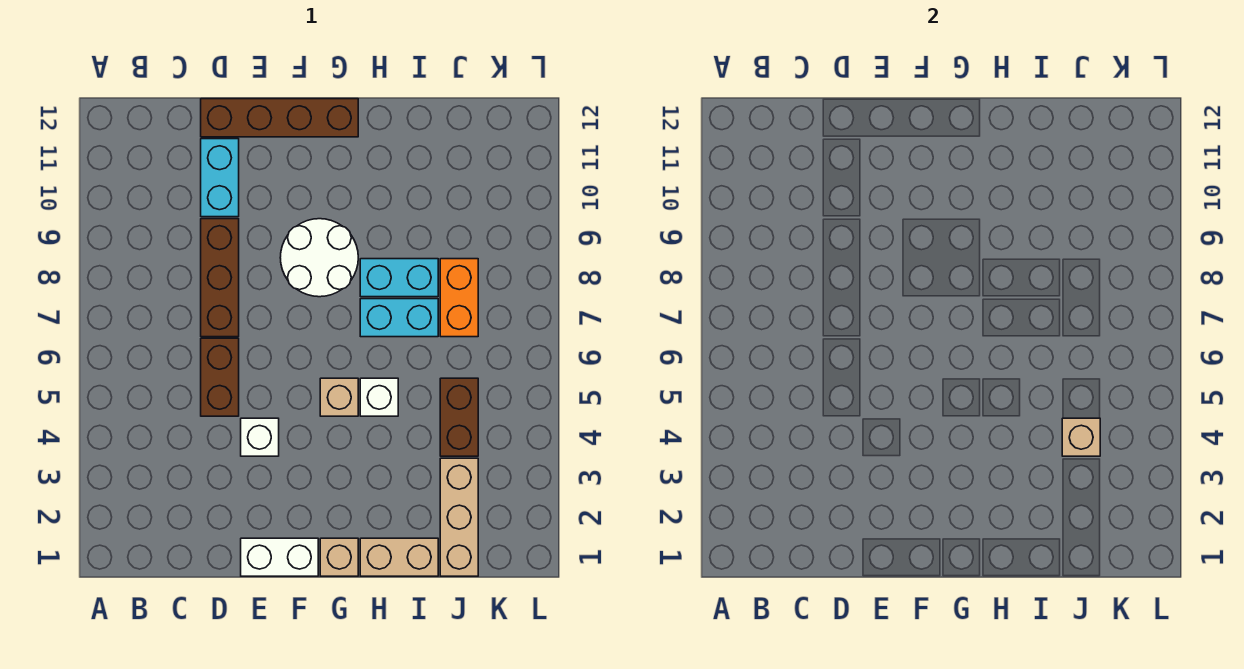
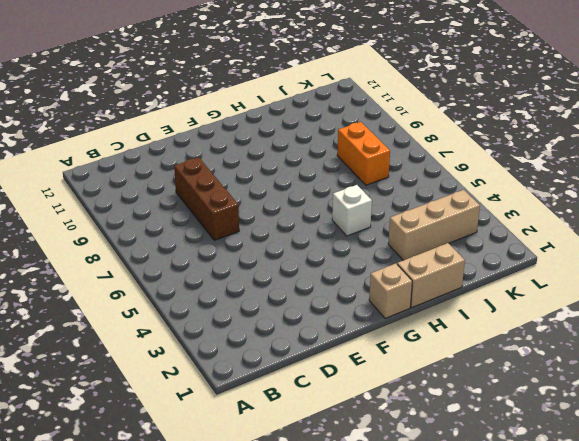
tan brick I3:K3 level 1 -> tan brick J1:J3 level 1
none -> brown brick D5:D6 level 1
none -> cyan brick D10:D11 level 1
none -> brown brick D12:G12 level 1

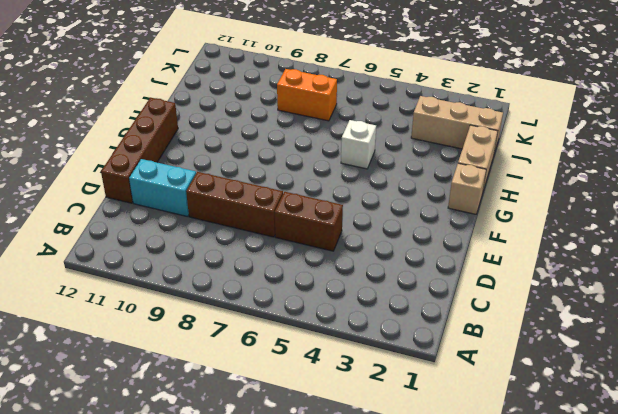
none -> white brick E1:F1 level 1
none -> white brick E4 level 1
none -> white round brick F8:G9 level 1

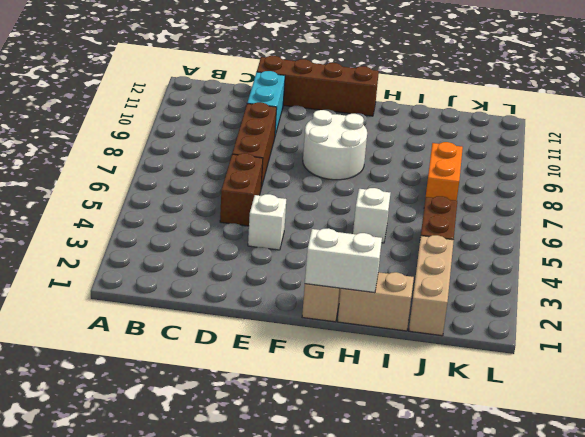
white brick G1:H1 level 2 -> white brick E1:F1 level 1
none -> tan brick G5 level 1
none -> cyan brick H7:I7 level 1
none -> cyan brick H8:I8 level 1

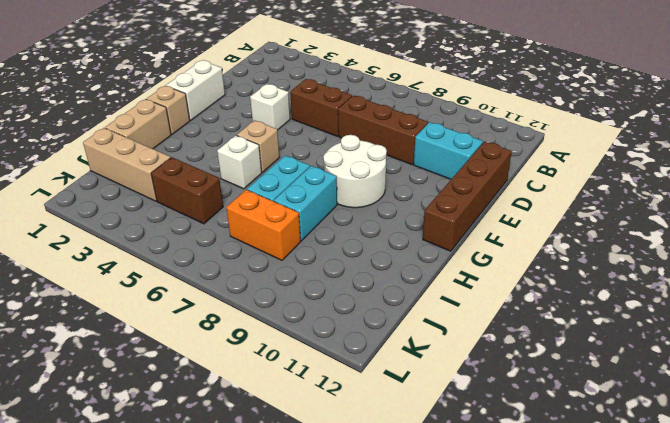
none -> tan brick J4 level 2

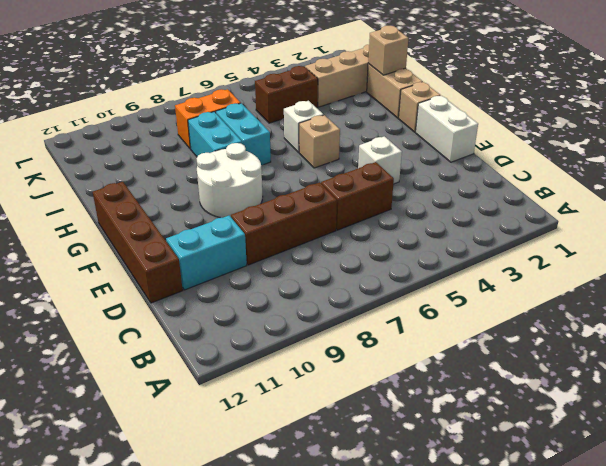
tan brick I1 level 2 -> tan brick J4 level 2

